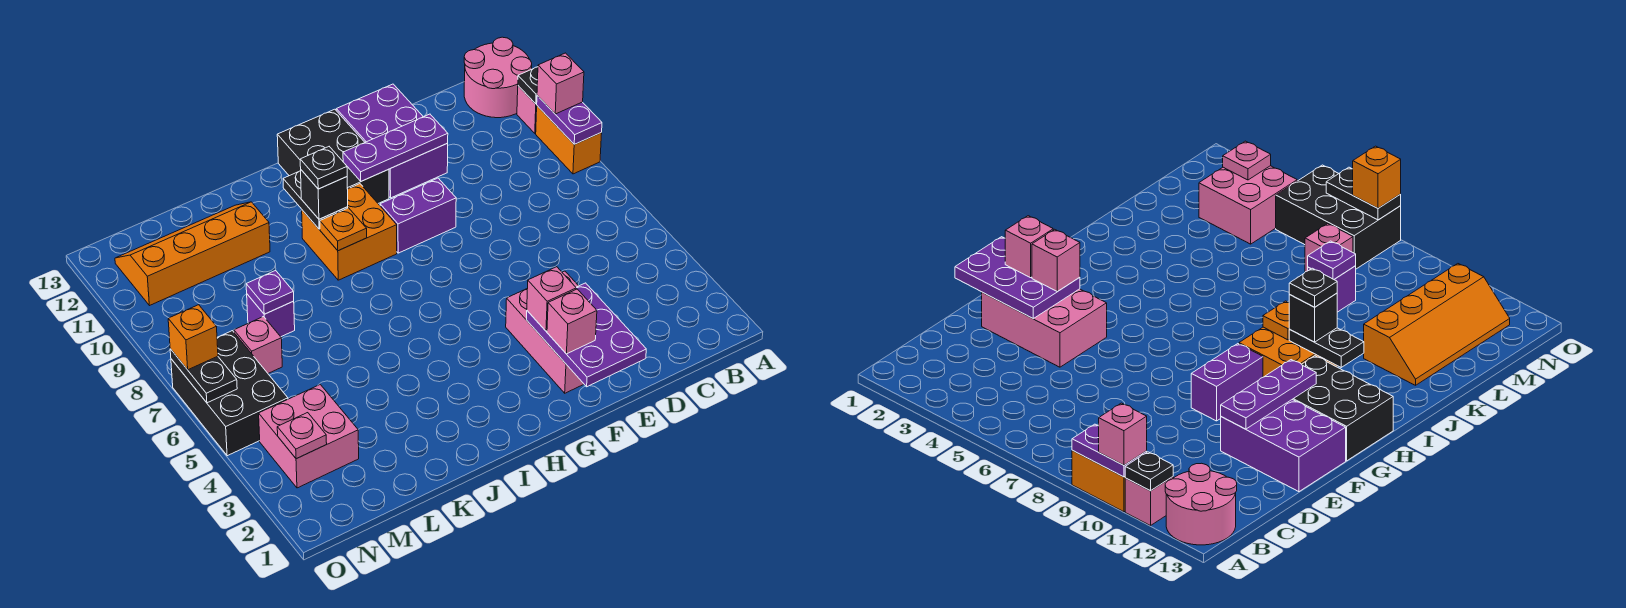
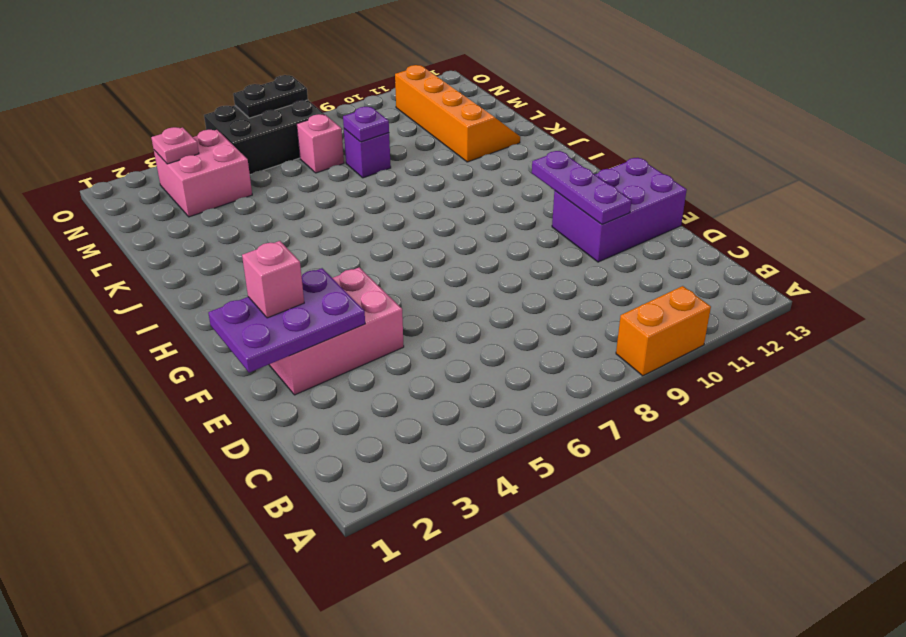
none -> pink brick A11 level 1
none -> pink round brick A12:B13 level 1
none -> purple brick F9:G9 level 1

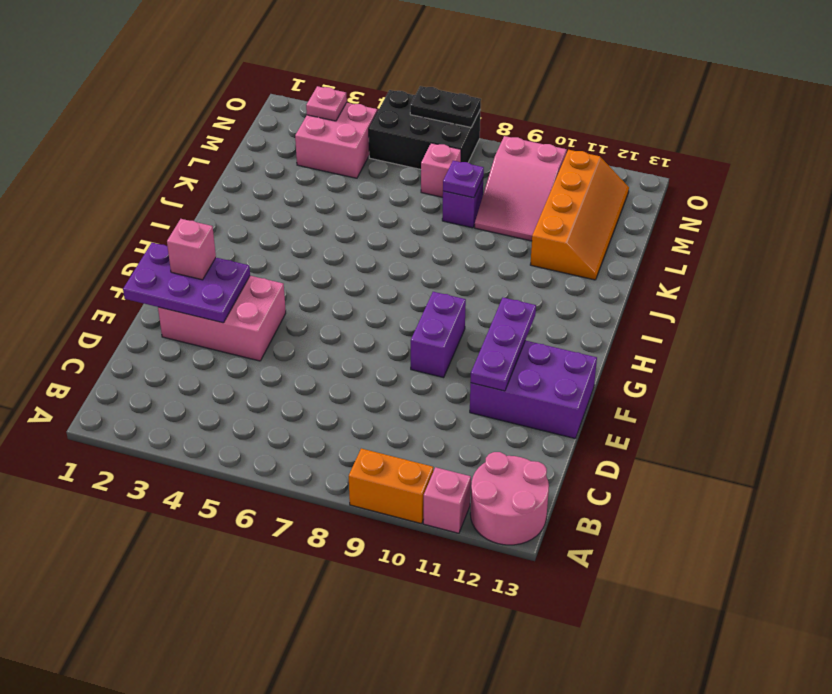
pink slope L9:N10 level 1 top N -> none
none -> black brick G11:H13 level 1
none -> orange brick H9:I10 level 1
none -> purple plate A9:A10 level 2

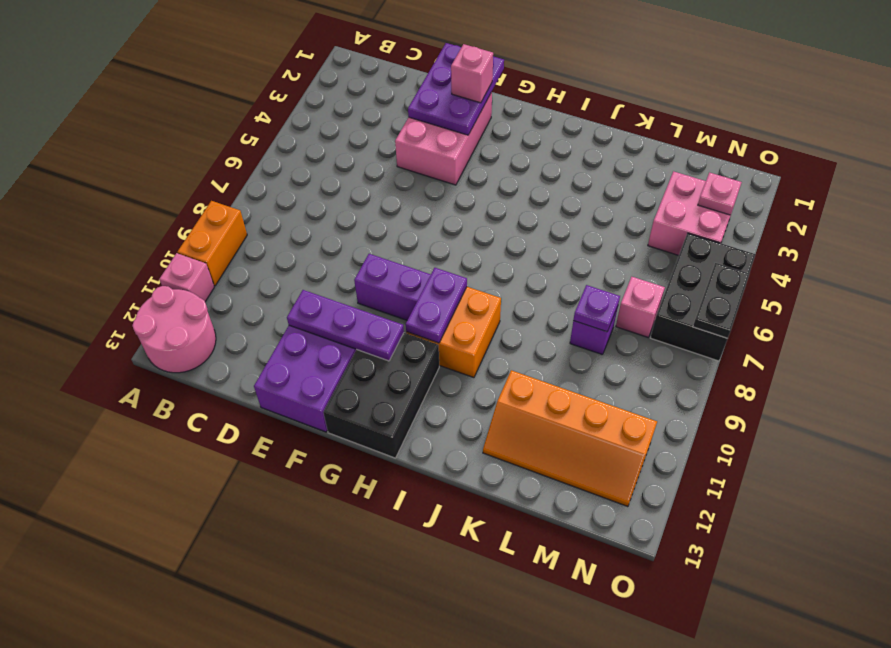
purple plate H9:H10 level 2 -> purple plate A9:A10 level 2
none -> black plate A11 level 2
none -> orange plate I9 level 2
none -> black plate I10:I11 level 2

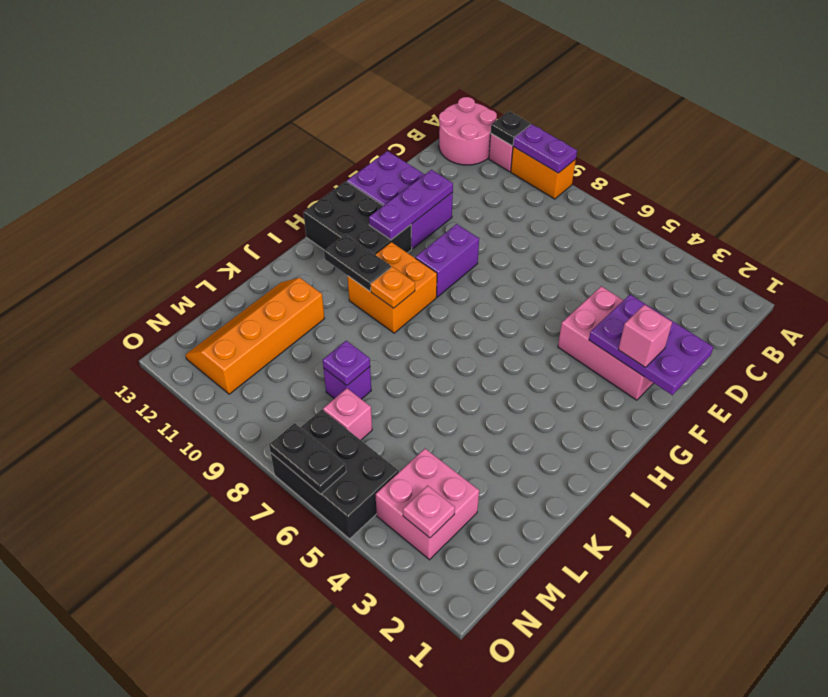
none -> pink brick A10 level 3
none -> pink brick F3 level 3
none -> black brick I10 level 3

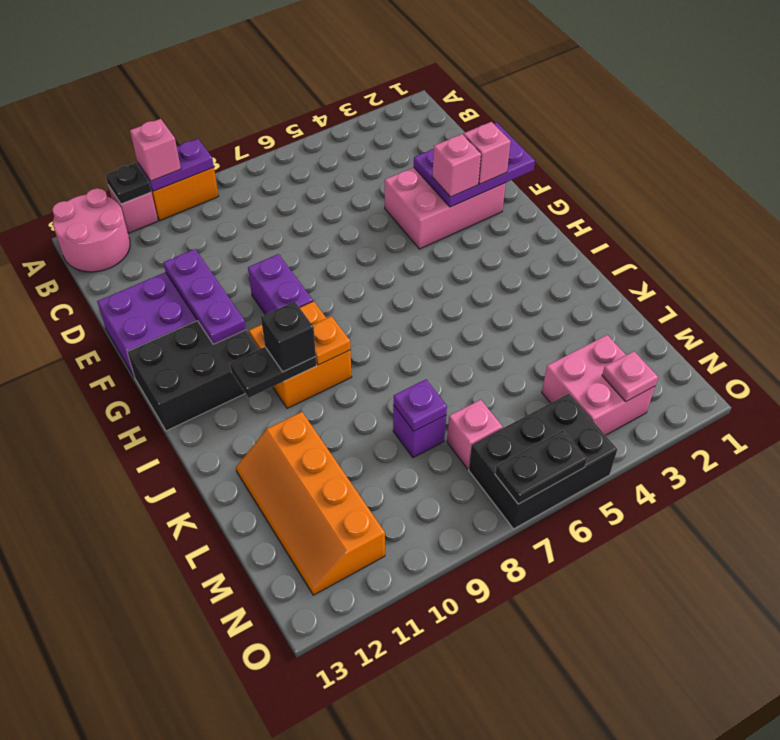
none -> orange brick O7 level 3
none -> black plate I10 level 4

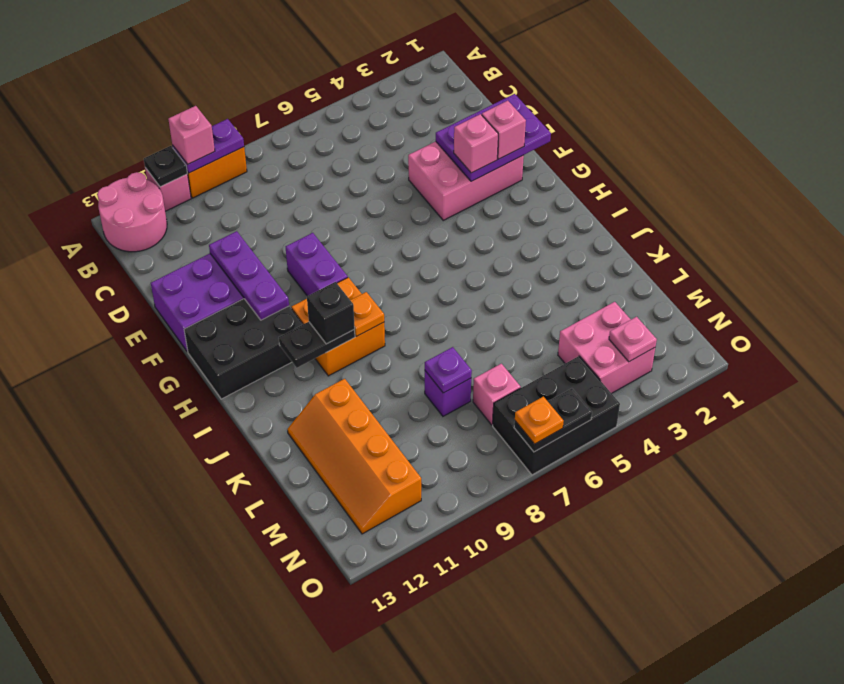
orange plate O7 level 3 -> orange brick O7 level 3
none -> black plate I10 level 4

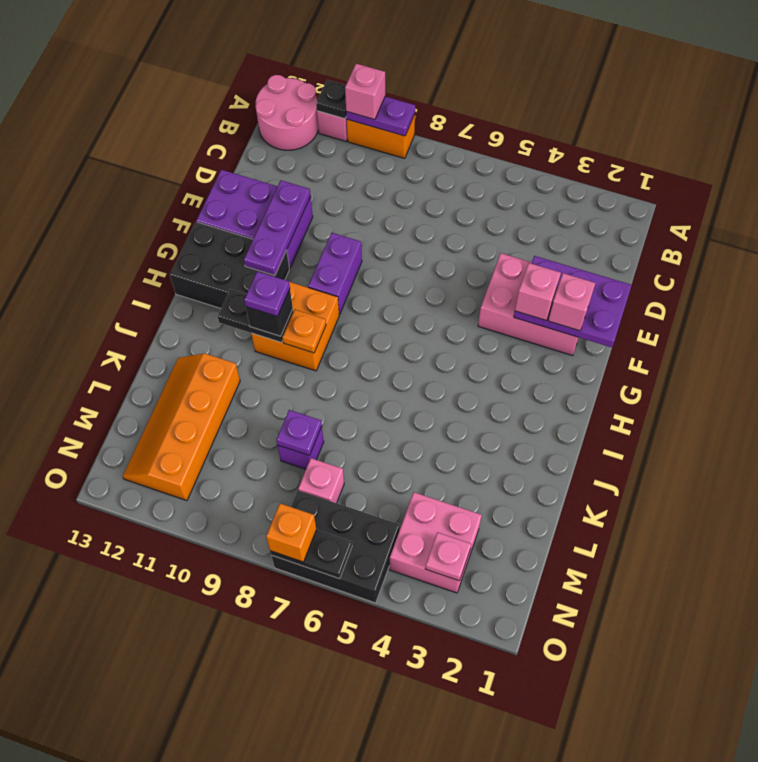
purple plate I10 level 4 -> black plate I10 level 4

